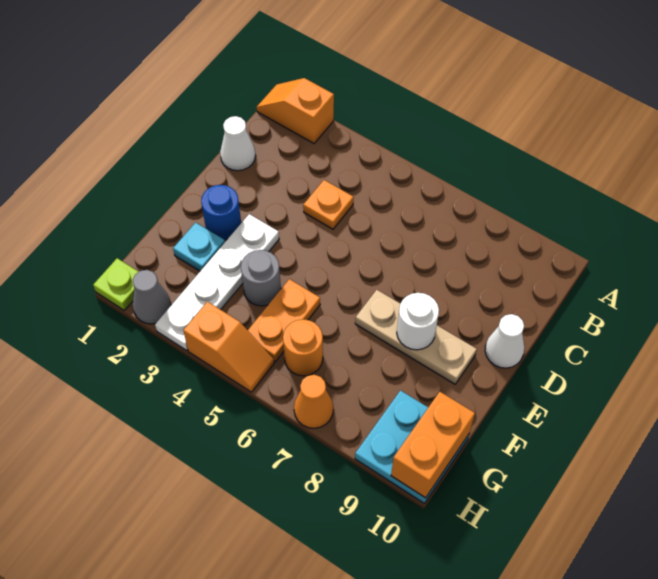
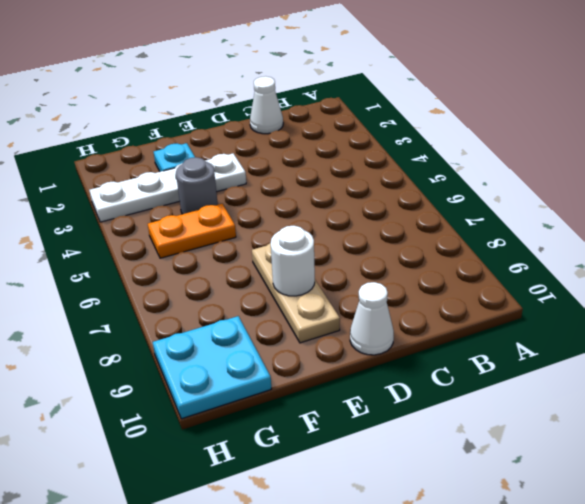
none -> orange slope A1:A2 level 1 top 2
none -> orange plate C4 level 1
none -> blue round brick E2 level 1

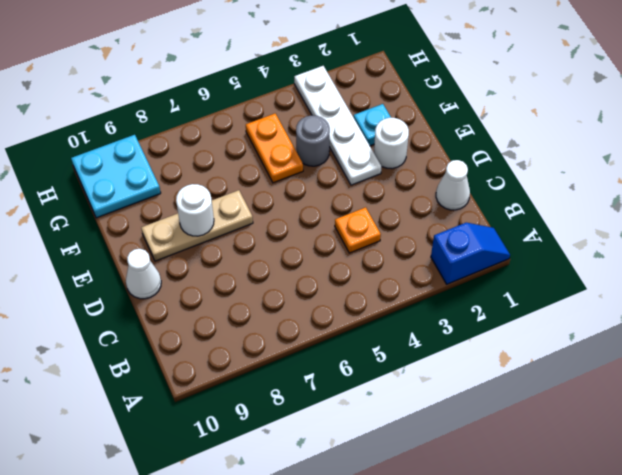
blue slope A1:A2 level 1 top 2 -> orange slope A1:A2 level 1 top 2
white round brick E2 level 1 -> blue round brick E2 level 1
none -> orange round brick G6 level 1
none -> lime plate H1 level 1
none -> grey cone H2 level 1

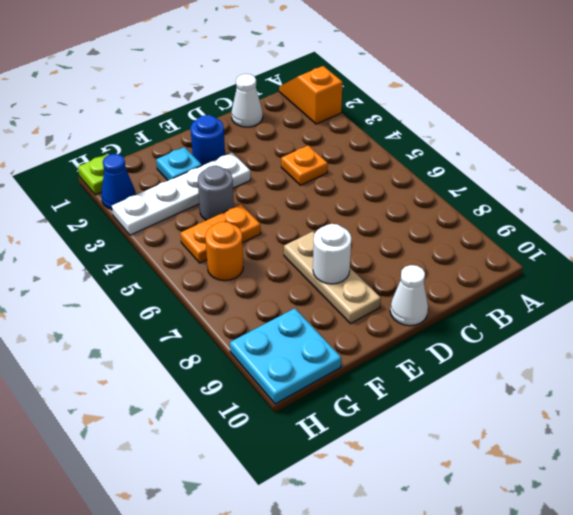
blue cone H2 level 1 -> grey cone H2 level 1
none -> orange slope H4:H5 level 1 top 4
none -> orange cone H7 level 1
none -> orange brick G10:H10 level 2

